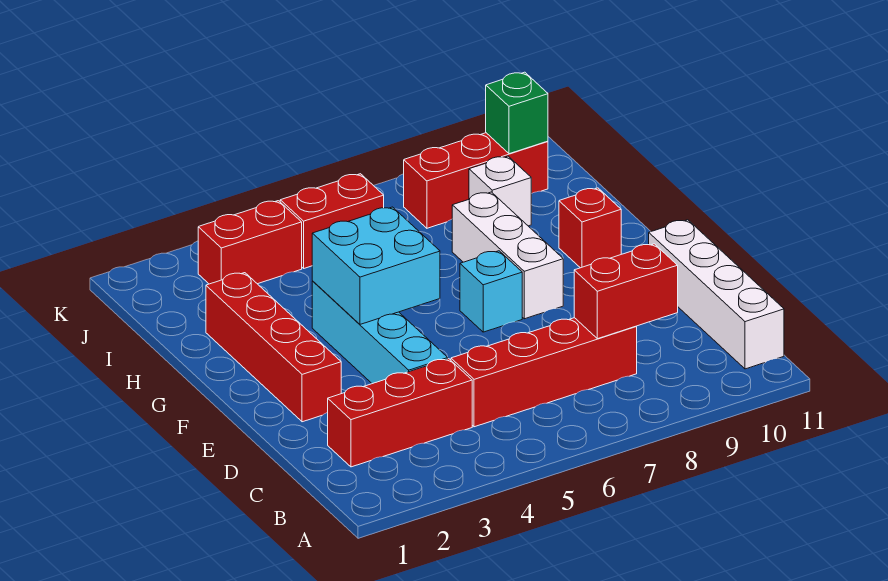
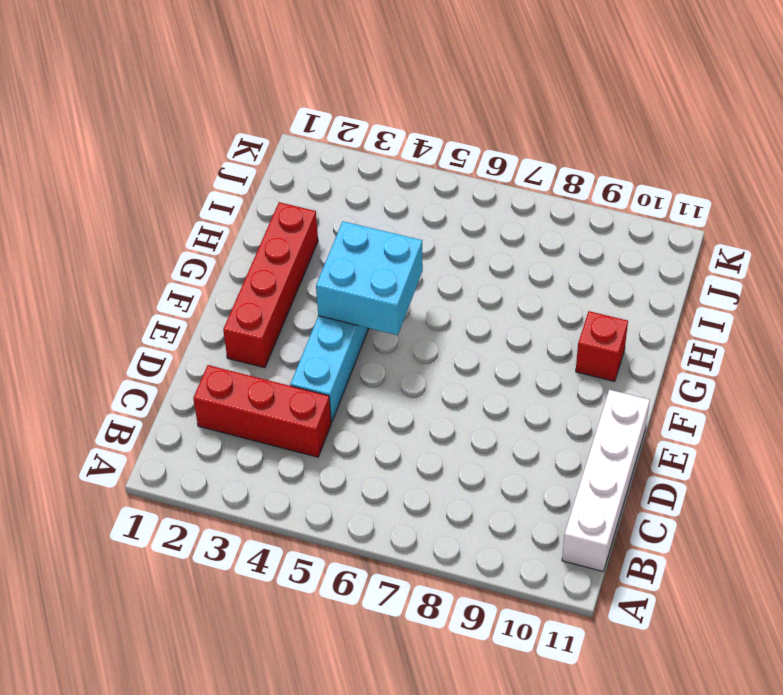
none -> red brick C5:C8 level 1
none -> cyan brick F7 level 1
none -> white brick F8:H8 level 1

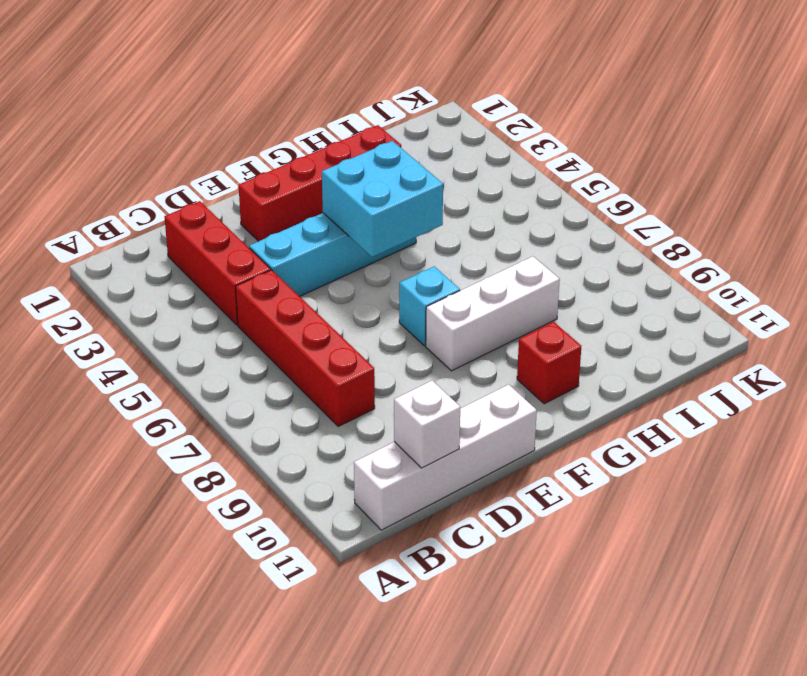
white brick C11 level 2 -> white brick I9 level 1
none -> red brick J3:J4 level 1
none -> red brick J5:J6 level 1
none -> red brick J8:J10 level 1

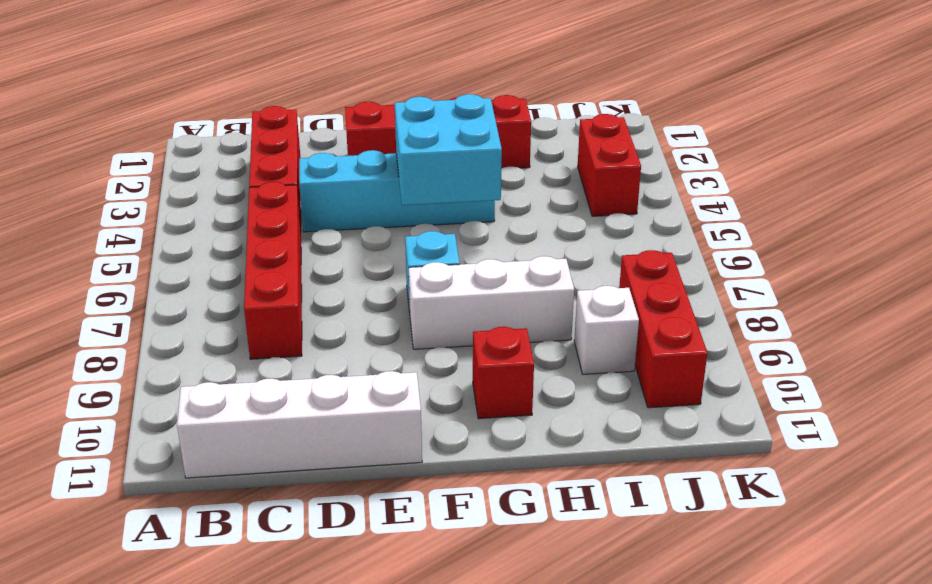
none -> red brick J5:J6 level 1
none -> red brick C8:C9 level 2
none -> green brick J10 level 2

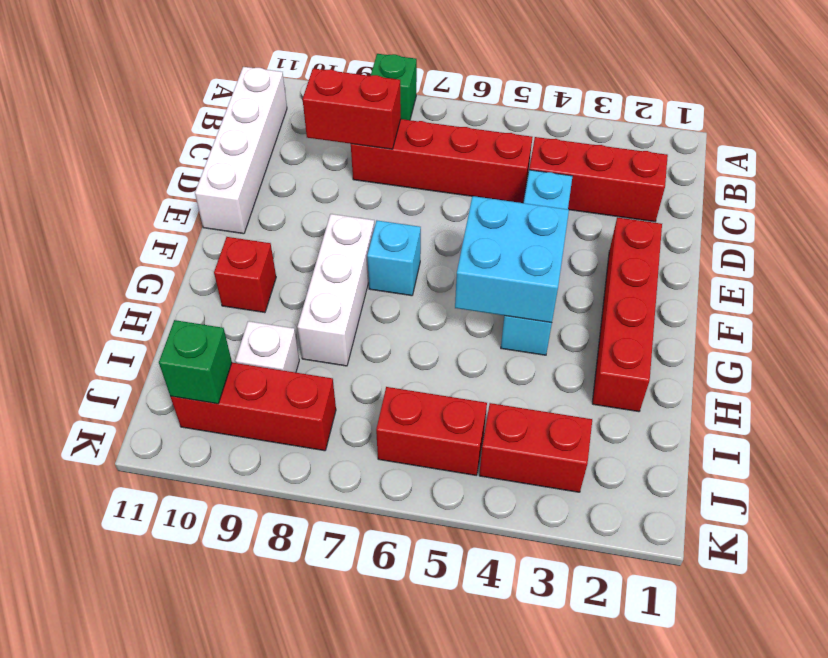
green brick A8 level 1 -> none

